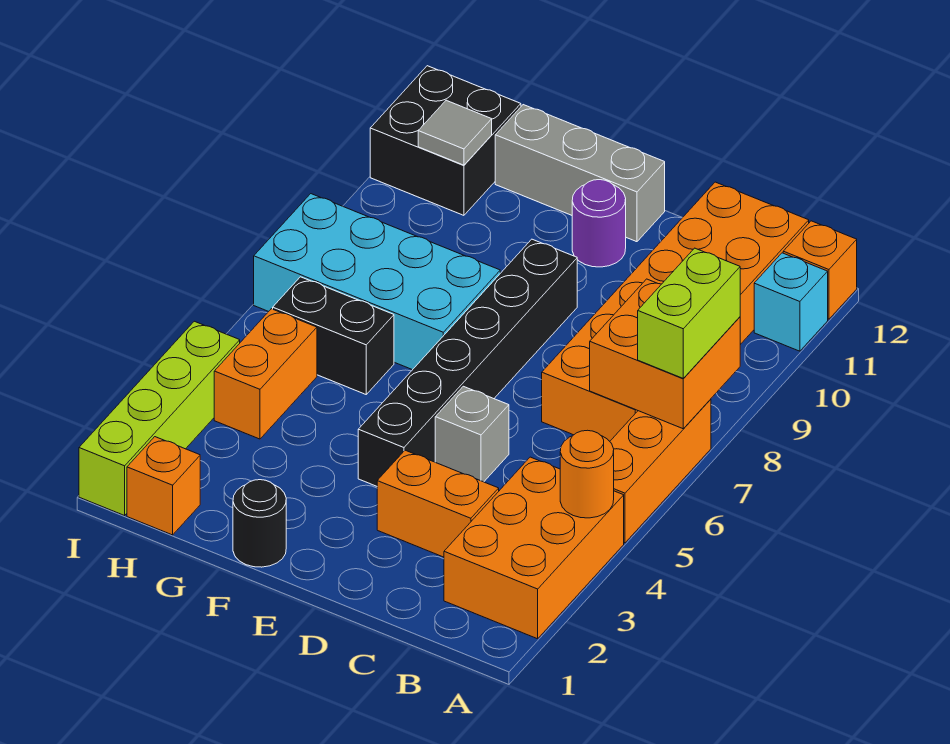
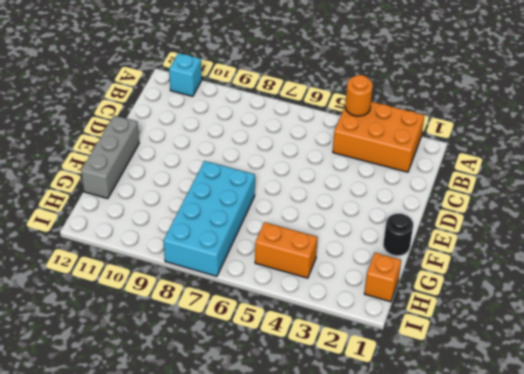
none -> orange brick A5:A7 level 1
none -> orange brick A12 level 1
none -> orange brick B7:C12 level 1

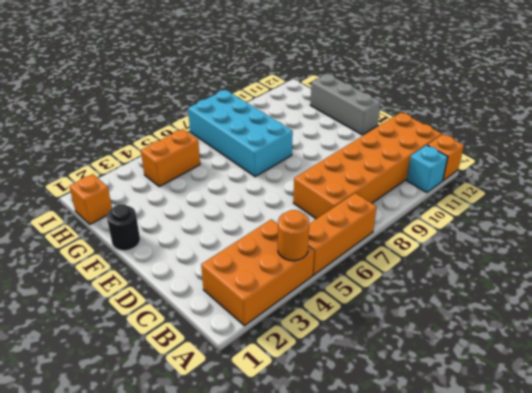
none -> orange brick C3:D3 level 1
none -> grey brick D5 level 1
none -> black brick E4:E9 level 1

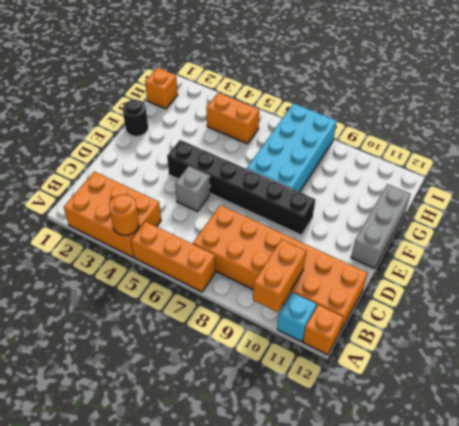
orange brick A10:B10 level 2 -> orange brick C3:D3 level 1
none -> purple round brick E11 level 1
none -> black brick G6:H6 level 1
none -> black brick H11:I12 level 1

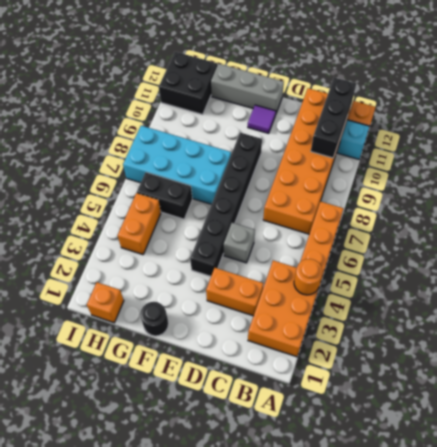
black brick B10:B12 level 2 -> none
purple tile E11 level 1 -> purple round brick E11 level 1
none -> lime brick I1:I4 level 1
none -> orange brick A7:B8 level 2
none -> grey tile H11 level 2

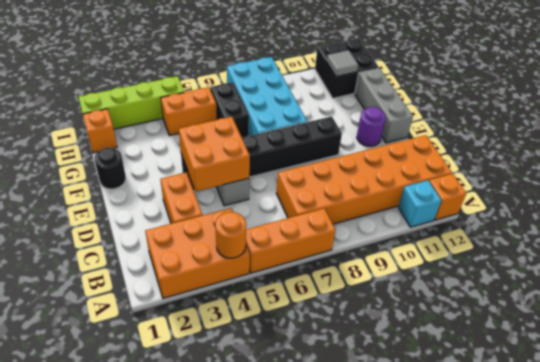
orange brick D4:E5 level 2 -> orange brick A7:B8 level 2
none -> lime brick A7:A8 level 3

